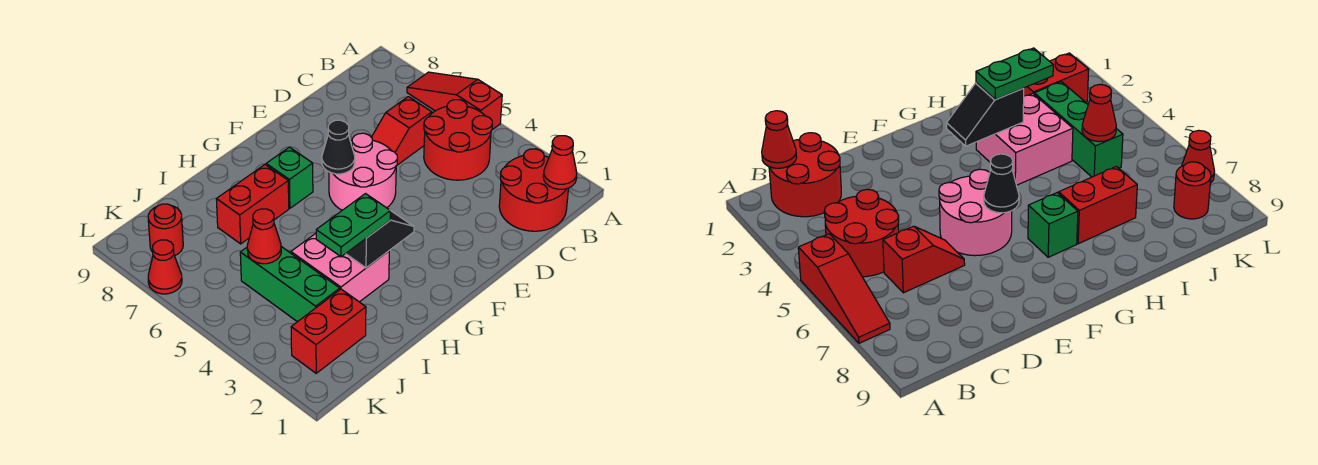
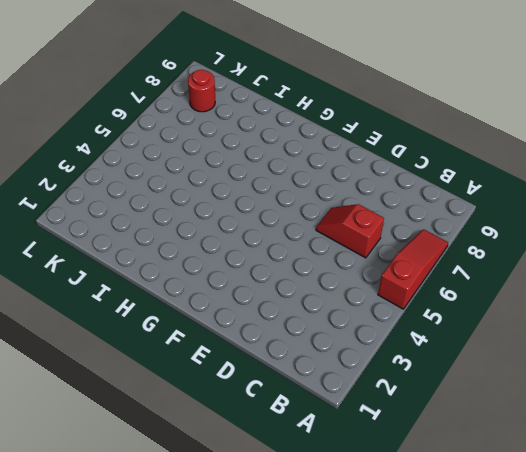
none -> red round brick B1:C2 level 1
none -> red round brick B4:C5 level 1
none -> pink round brick E5:F6 level 1

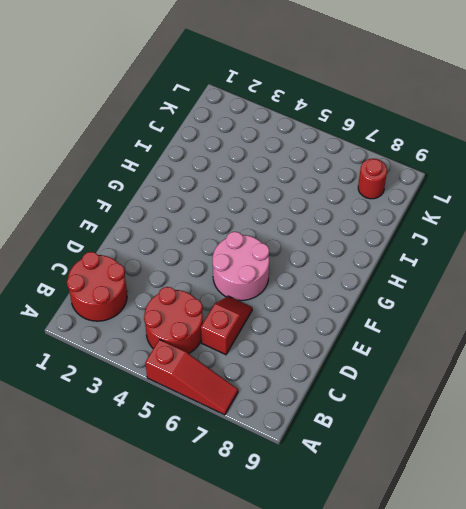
none -> green brick G7 level 1
none -> pink brick H3:I4 level 1
none -> red brick H7:I7 level 1

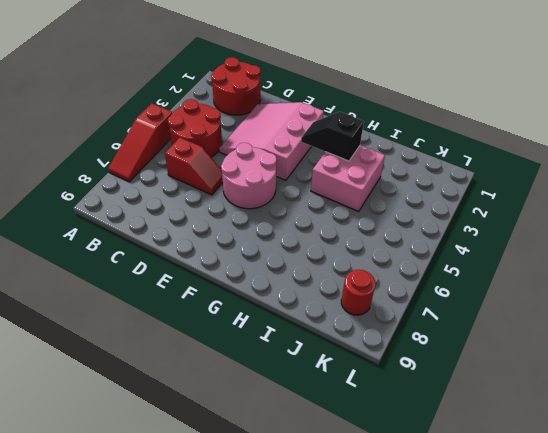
pink slope D2:F4 level 1 top F -> none
none -> green brick G7 level 1
none -> red brick H7:I7 level 1
none -> red brick J2:K2 level 1

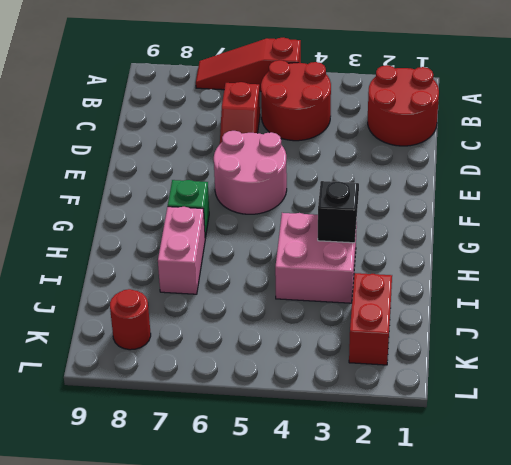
pink brick H7:I7 level 1 -> red brick H7:I7 level 1
none -> green brick J3:J5 level 1
none -> red cone L7 level 1
none -> red cone B1 level 2

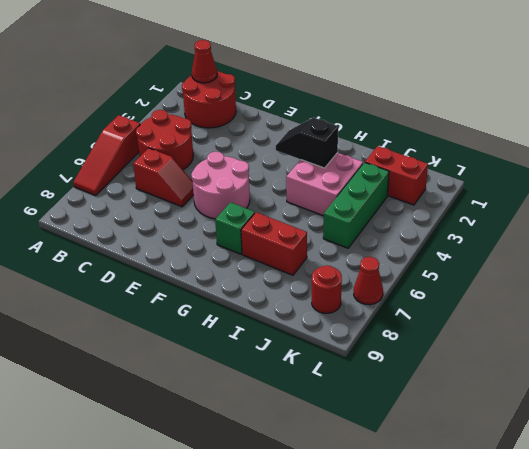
none -> black cone F6 level 2
none -> red cone J5 level 2
none -> green plate H3:I3 level 3

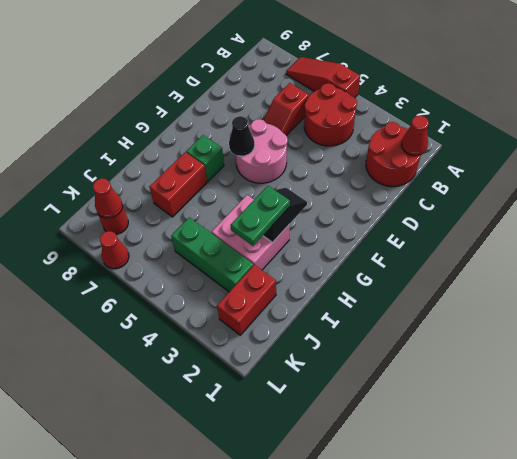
red cone K8 level 2 -> red cone J5 level 2

